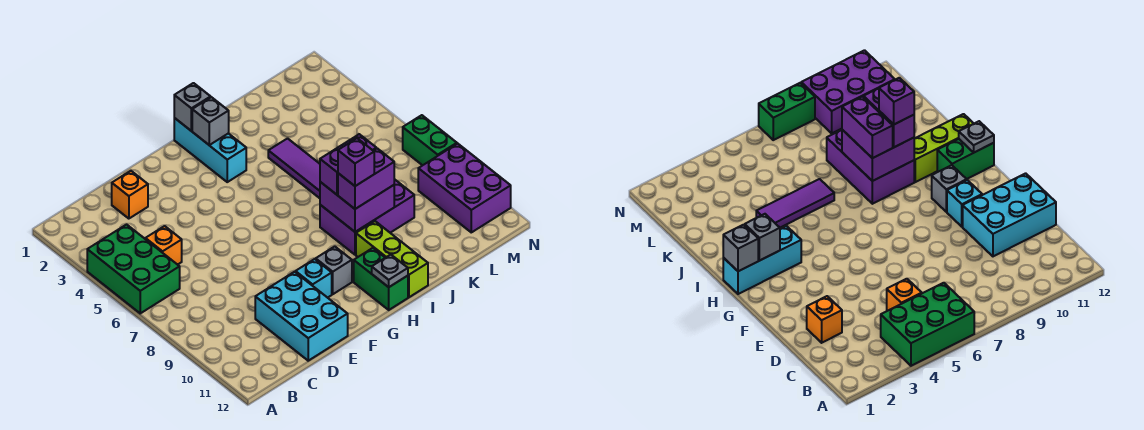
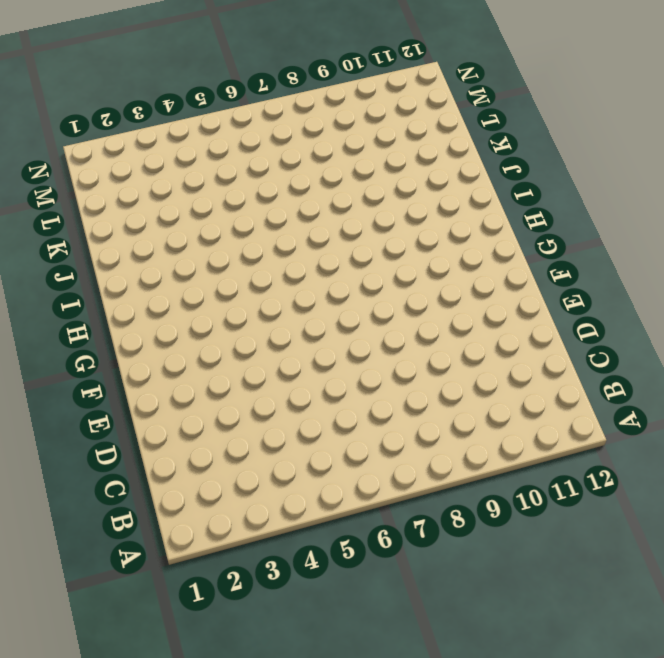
none -> green brick A4:B6 level 1
none -> orange brick C5 level 1
none -> orange brick D2 level 1

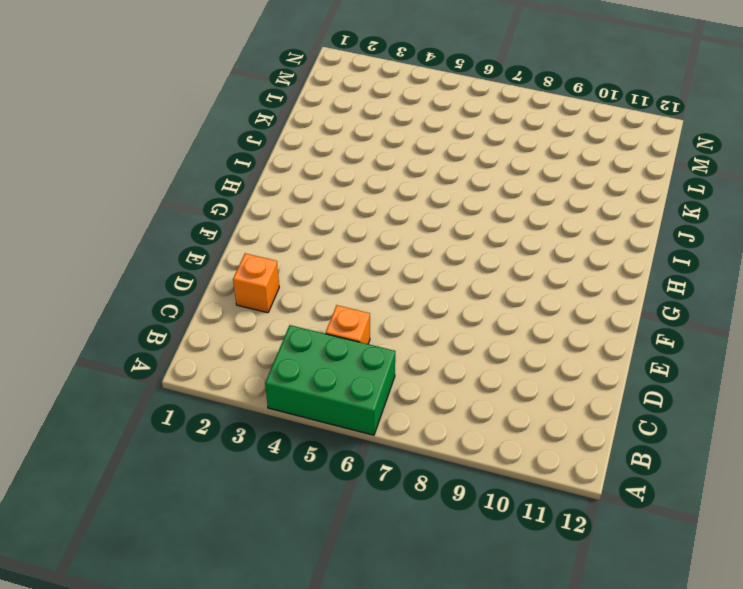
none -> cyan brick D10:E12 level 1
none -> cyan brick F10 level 1
none -> grey brick G10 level 1

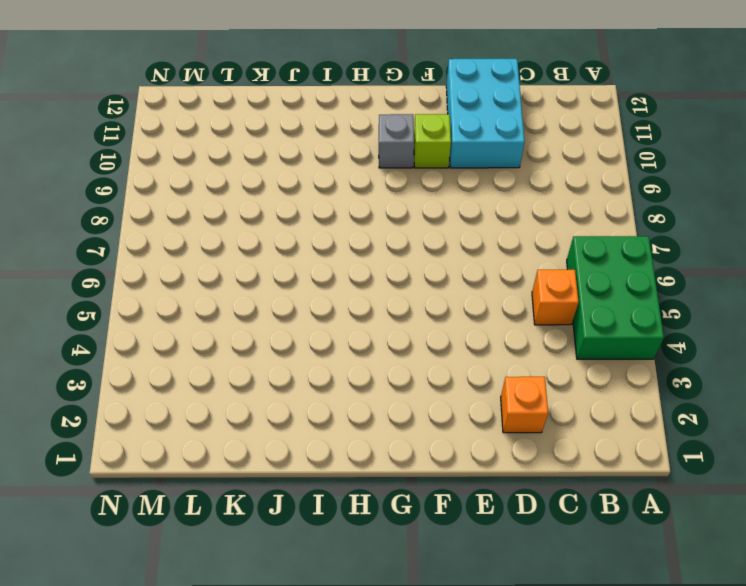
lime brick F10 level 1 -> cyan brick F10 level 1
none -> cyan brick H1:H3 level 1
none -> green brick H11:H12 level 1
none -> purple brick I8:K9 level 1

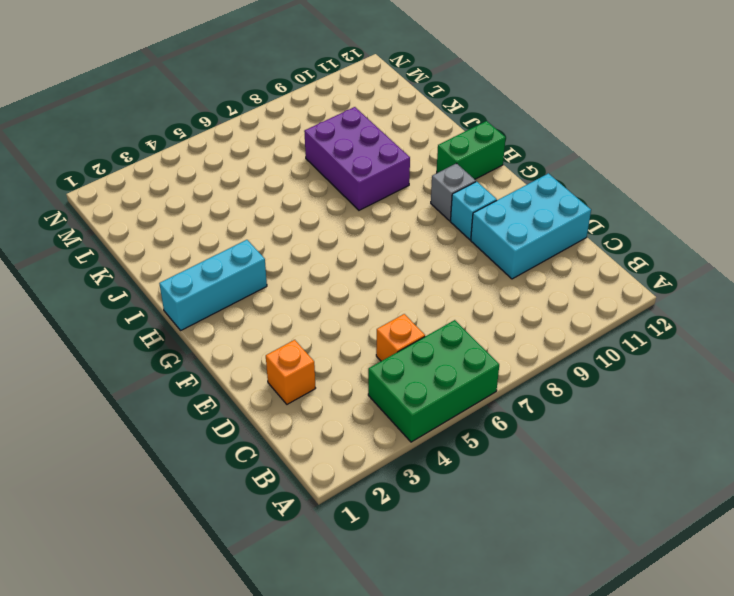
none -> lime brick I10:I12 level 1
none -> purple tile J4:J6 level 1
none -> purple brick M9:N11 level 1

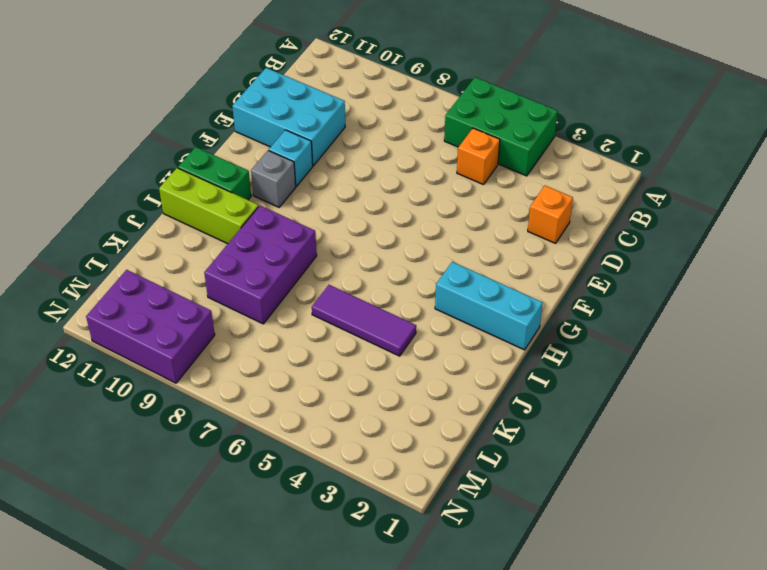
none -> green brick N7:N8 level 1
none -> grey brick H1 level 2
none -> grey brick H2 level 2

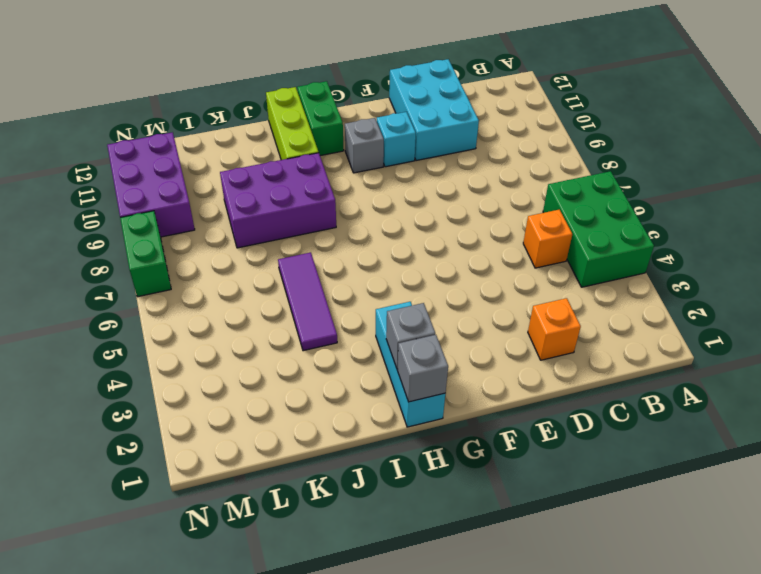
none -> grey plate H12 level 2
none -> purple brick I8:J9 level 2
none -> purple brick I8:J8 level 3

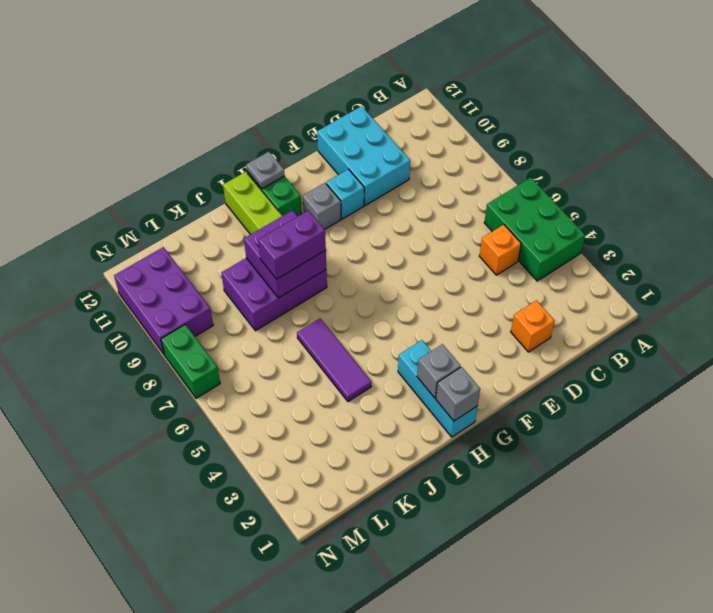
none -> purple brick I9:J9 level 3
none -> purple brick I9 level 4

